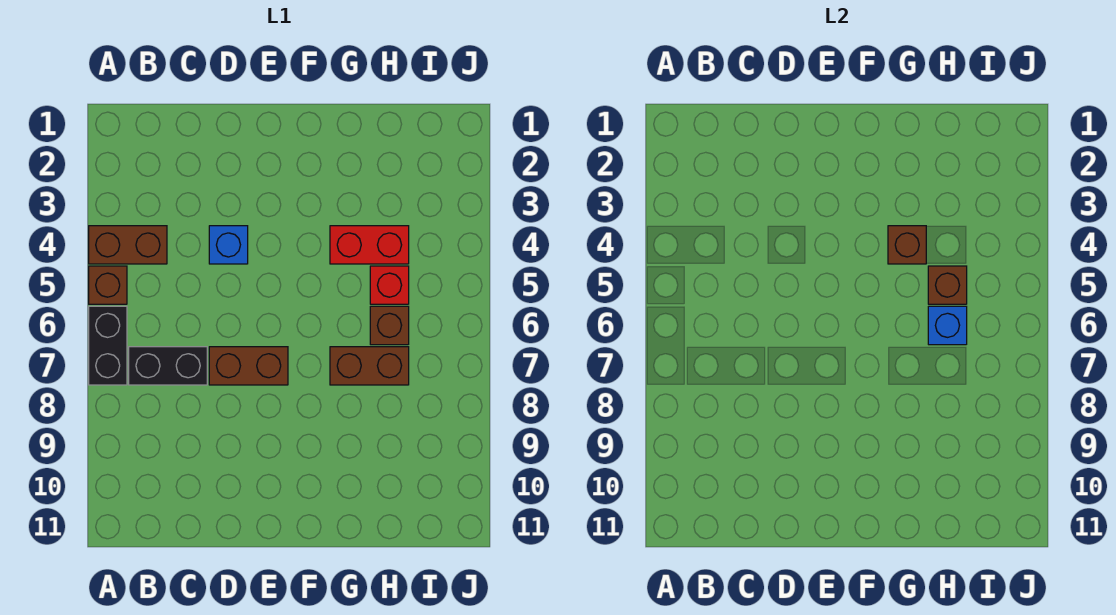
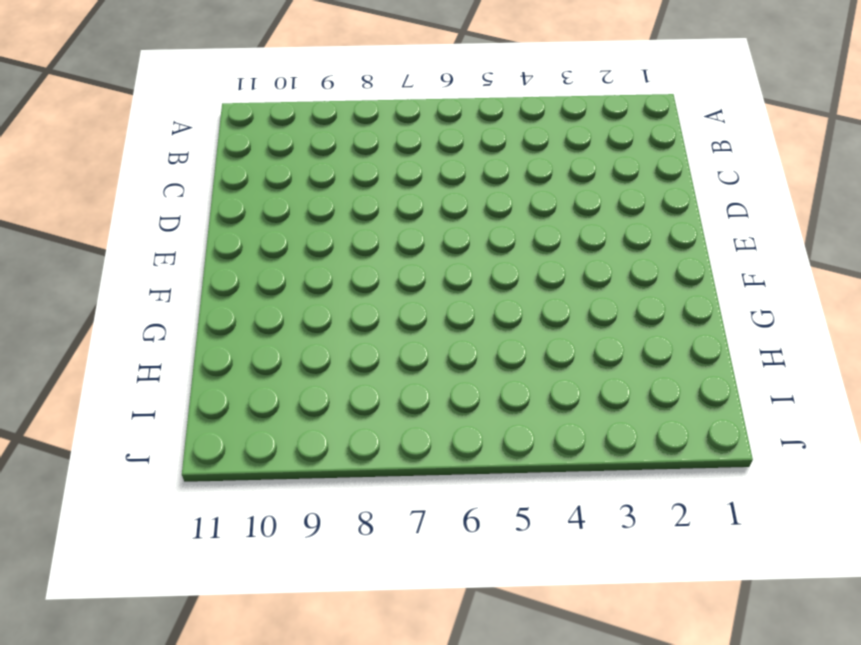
none -> brown brick A4:B4 level 1
none -> brown brick A5 level 1
none -> black brick A6:A7 level 1

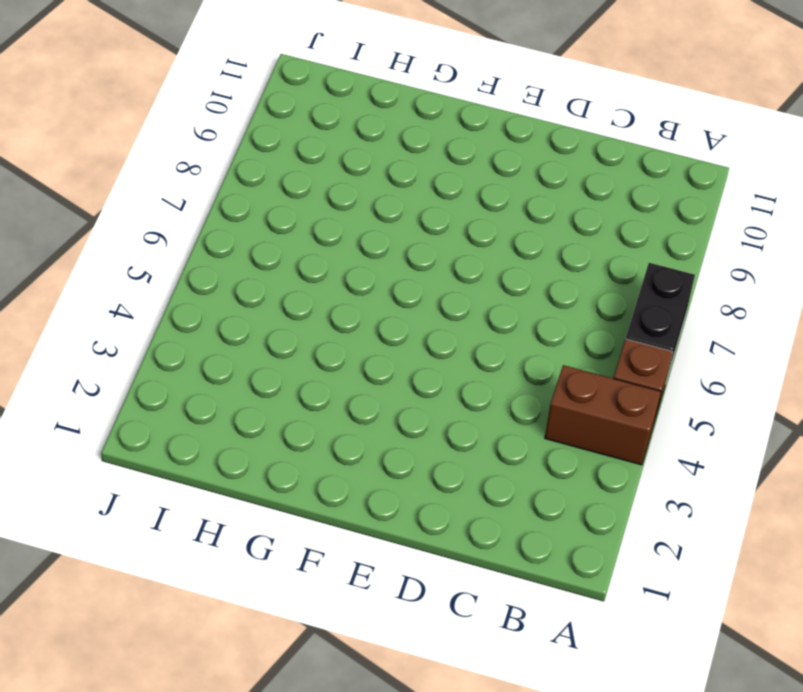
none -> black brick B7:C7 level 1
none -> blue brick D4 level 1
none -> brown brick D7:E7 level 1

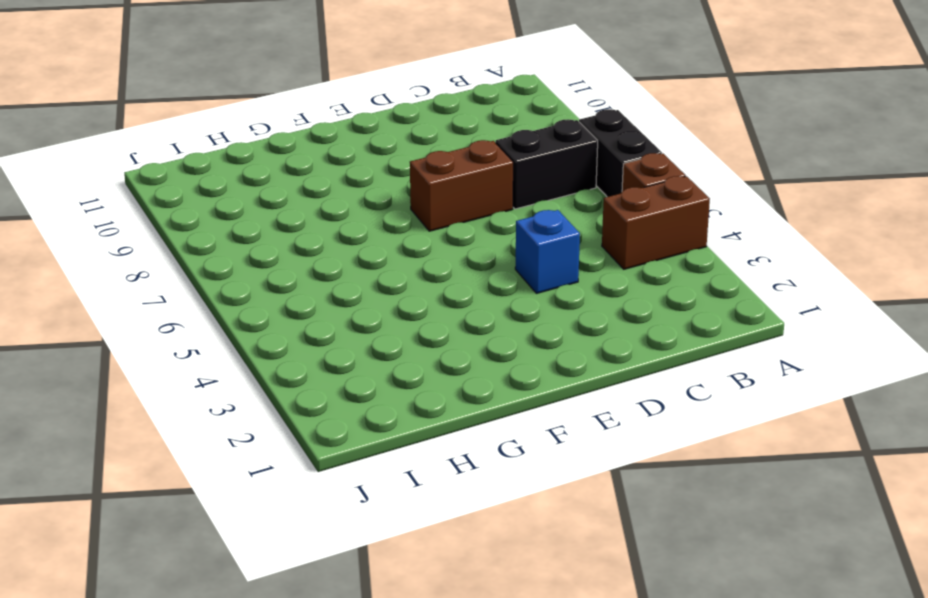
none -> red brick G4:H4 level 1
none -> brown brick G7:H7 level 1
none -> red brick H5 level 1

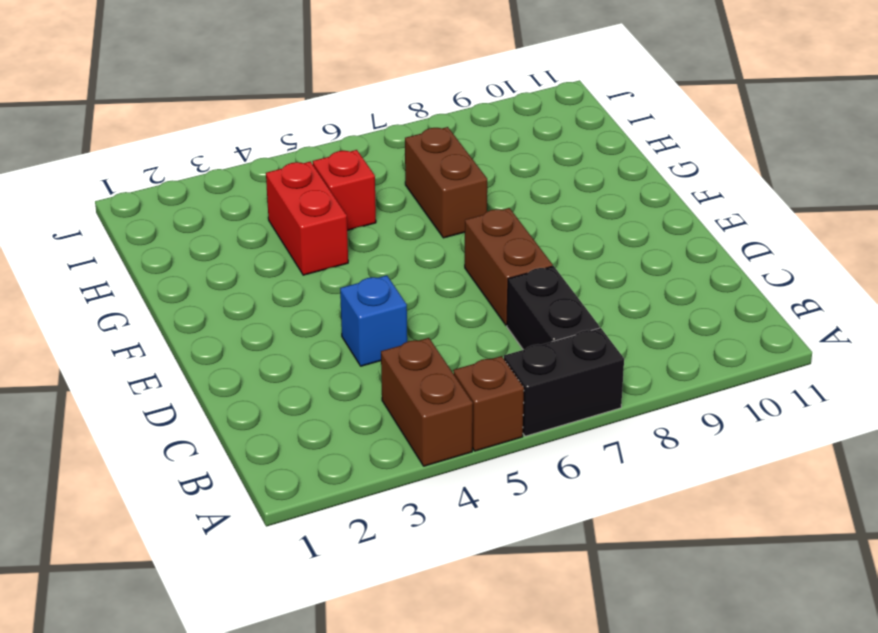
none -> brown brick H6 level 1
none -> brown brick G4 level 2
none -> brown brick H5 level 2

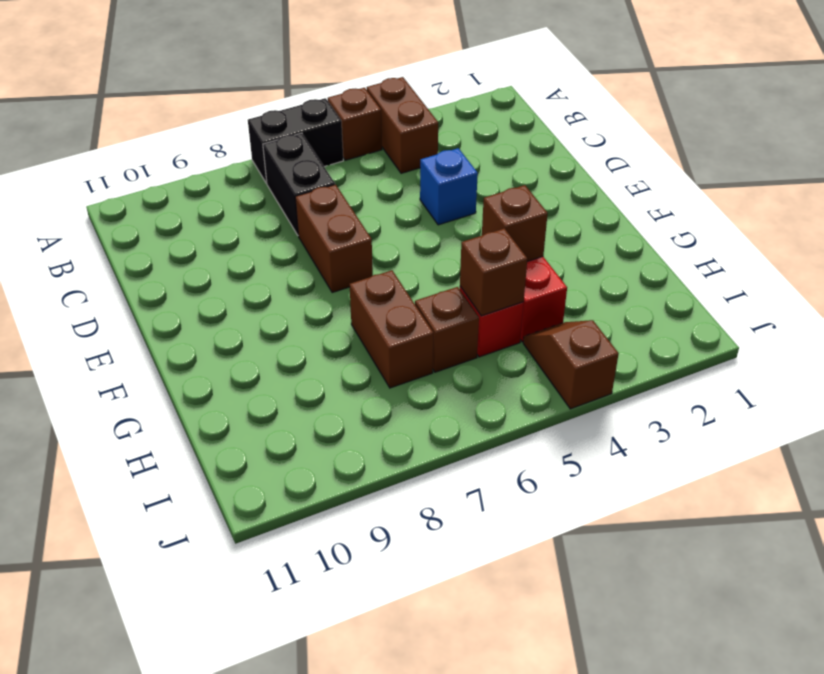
brown slope I4:J4 level 1 top J -> none
none -> blue brick H6 level 2

